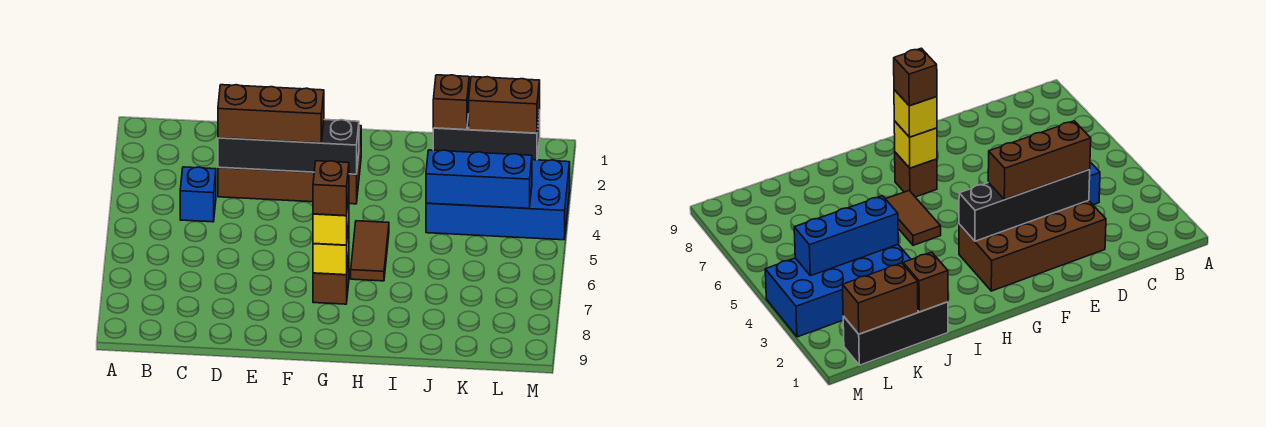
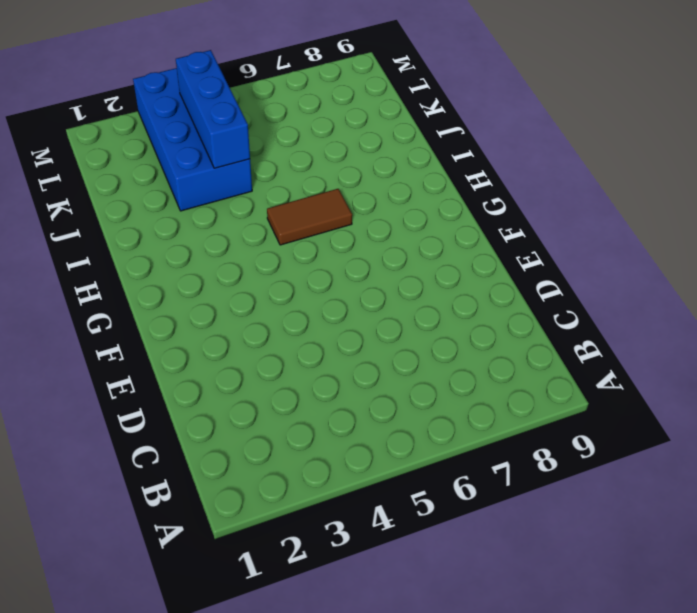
none -> blue brick C4 level 1
none -> brown brick D2:G3 level 1
none -> brown brick G7 level 1

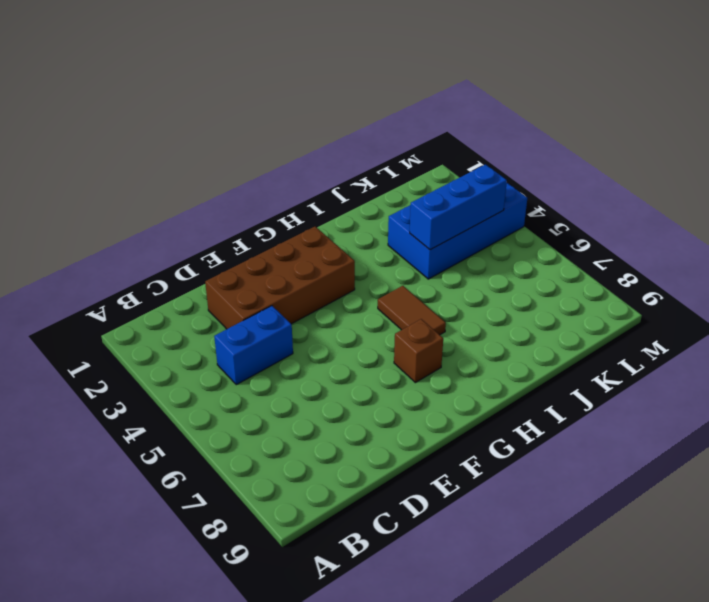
blue brick C4:D4 level 1 -> blue brick C4 level 1
none -> black brick J1:L1 level 1
none -> black brick D3:G3 level 2
none -> yellow brick G7 level 2

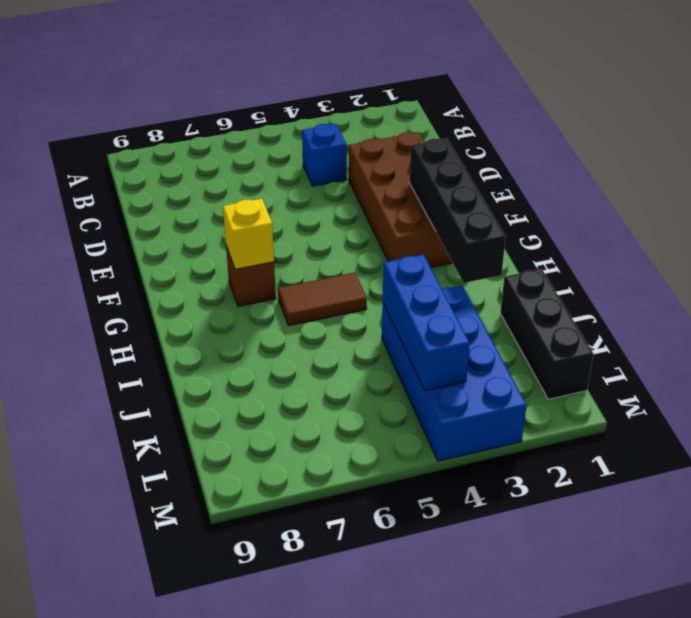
black brick F2:I2 level 2 -> black brick D3:G3 level 2
none -> brown brick J1 level 2
none -> brown brick K1:L1 level 2
none -> brown brick D3:F3 level 3

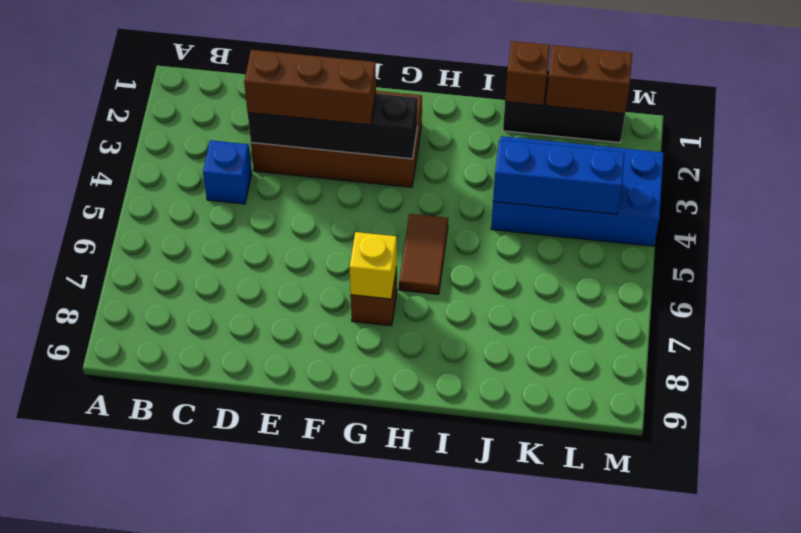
none -> yellow brick G7 level 3
none -> brown brick G7 level 4

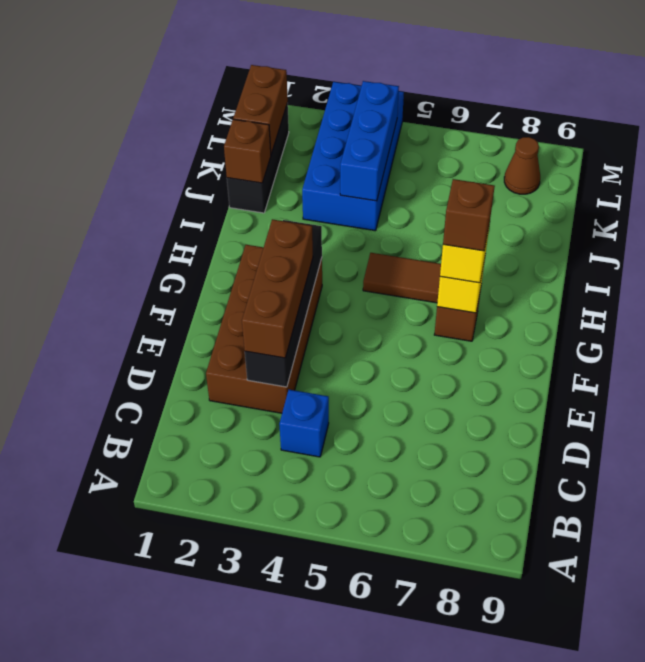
brown cone L8 level 1 -> none

